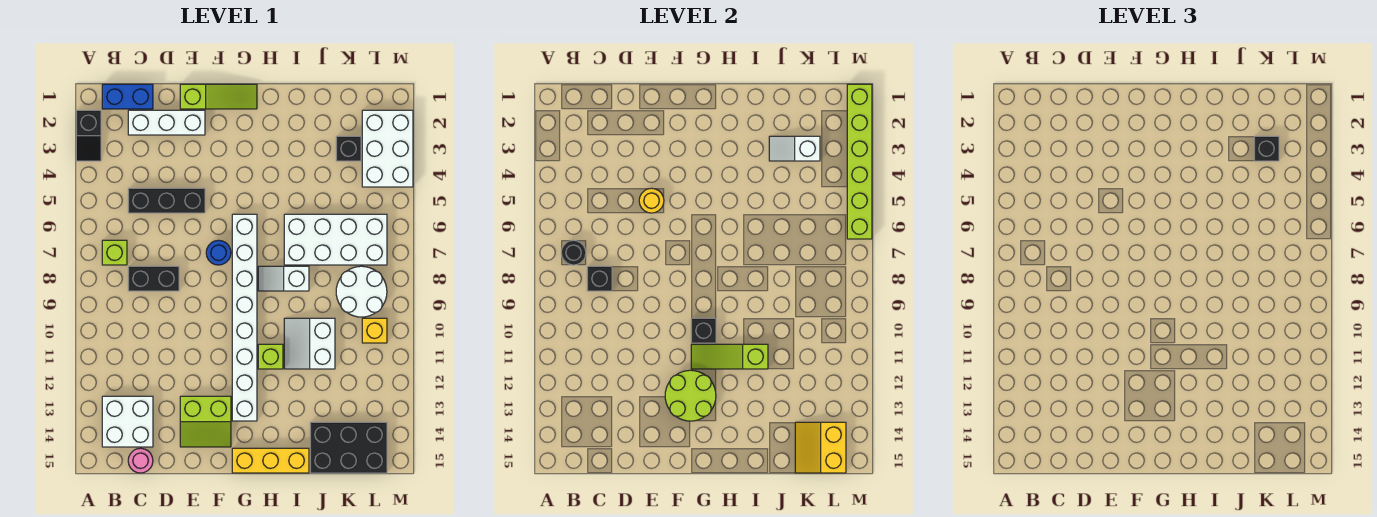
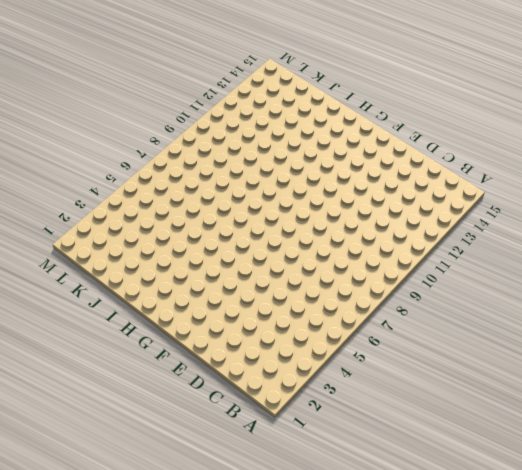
none -> black slope A2:A3 level 1 top 2
none -> blue brick B1:C1 level 1
none -> lime brick B7 level 1
none -> white brick B13:C14 level 1

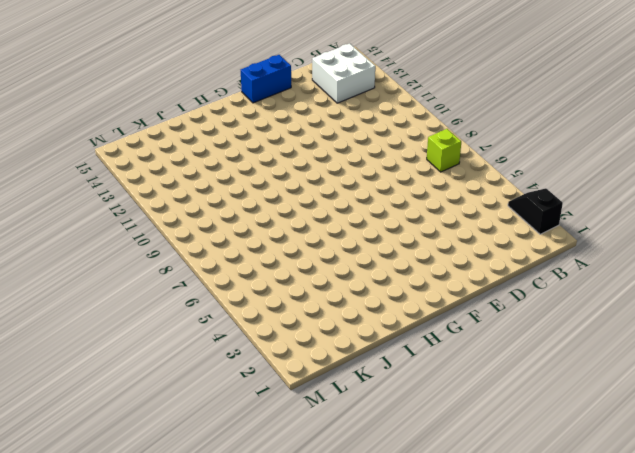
blue brick E15:F15 level 1 -> blue brick B1:C1 level 1
none -> white brick C2:E2 level 1
none -> black brick C5:E5 level 1
none -> black brick C8:D8 level 1
none -> pink round brick C15 level 1

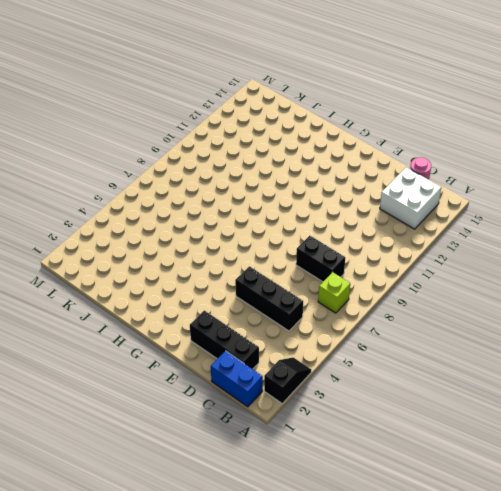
black brick C2:E2 level 1 -> white brick C2:E2 level 1
none -> lime slope E1:G1 level 1 top E
none -> lime slope E13:F14 level 1 top 13
none -> blue round brick F7 level 1
none -> white brick G6:G13 level 1

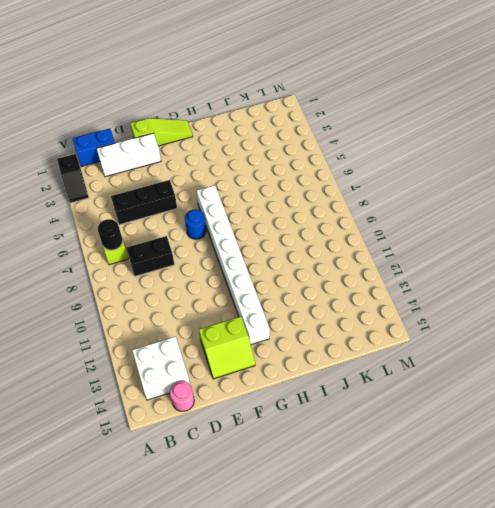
none -> yellow brick G15:I15 level 1
none -> white slope H8:I8 level 1 top I
none -> lime brick H11 level 1
none -> white brick I6:L7 level 1

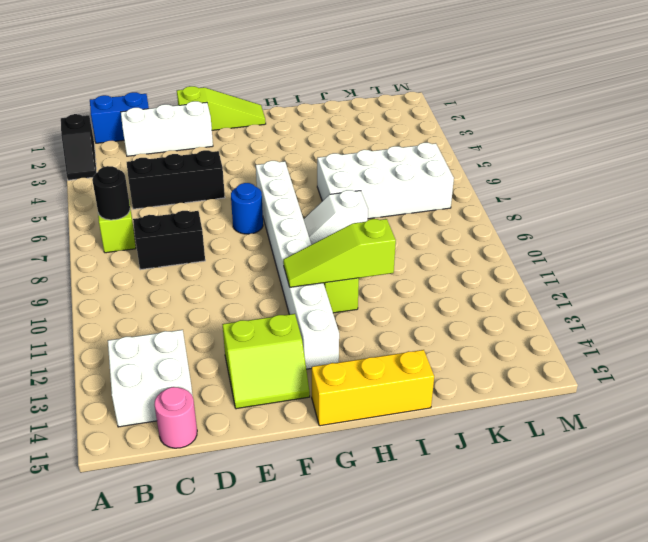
none -> white slope I10:J11 level 1 top J
none -> black brick J14:L15 level 1
none -> black brick K3 level 1
none -> white round brick K8:L9 level 1

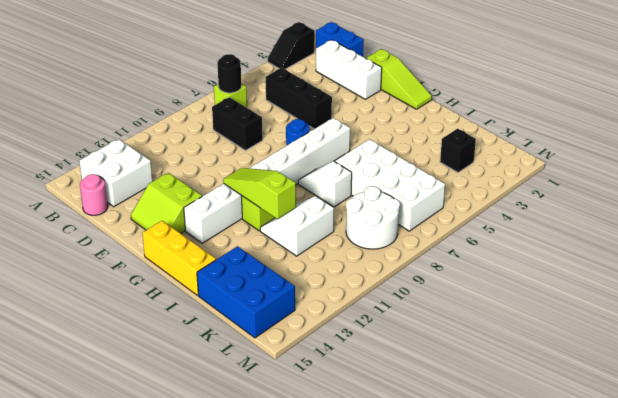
blue brick J14:L15 level 1 -> black brick J14:L15 level 1
none -> white brick L2:M4 level 1
none -> yellow brick L10 level 1
none -> black brick C8 level 2
none -> yellow round brick E5 level 2

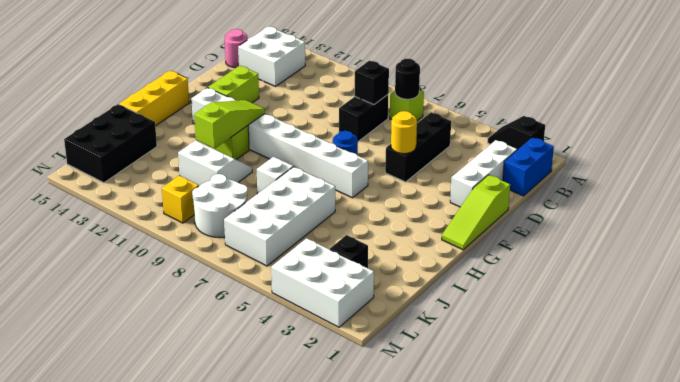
none -> lime round brick F12:G13 level 2
none -> black brick G10 level 2
none -> white slope J3:K3 level 2 top K
none -> yellow slope K14:L15 level 2 top L

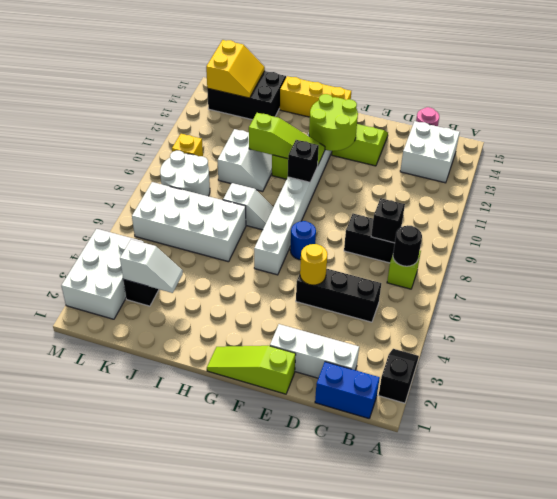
none -> lime brick M1:M6 level 2
none -> black brick K3 level 3

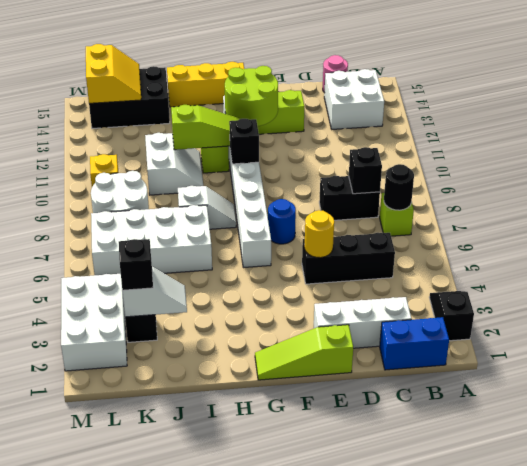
none -> lime brick M1:M6 level 2

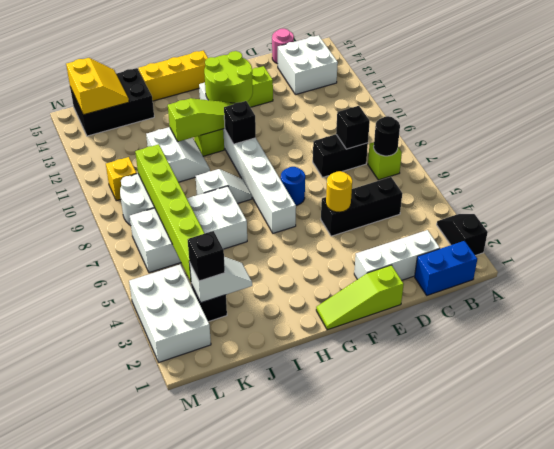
lime brick K4:K9 level 2 -> lime brick M1:M6 level 2

